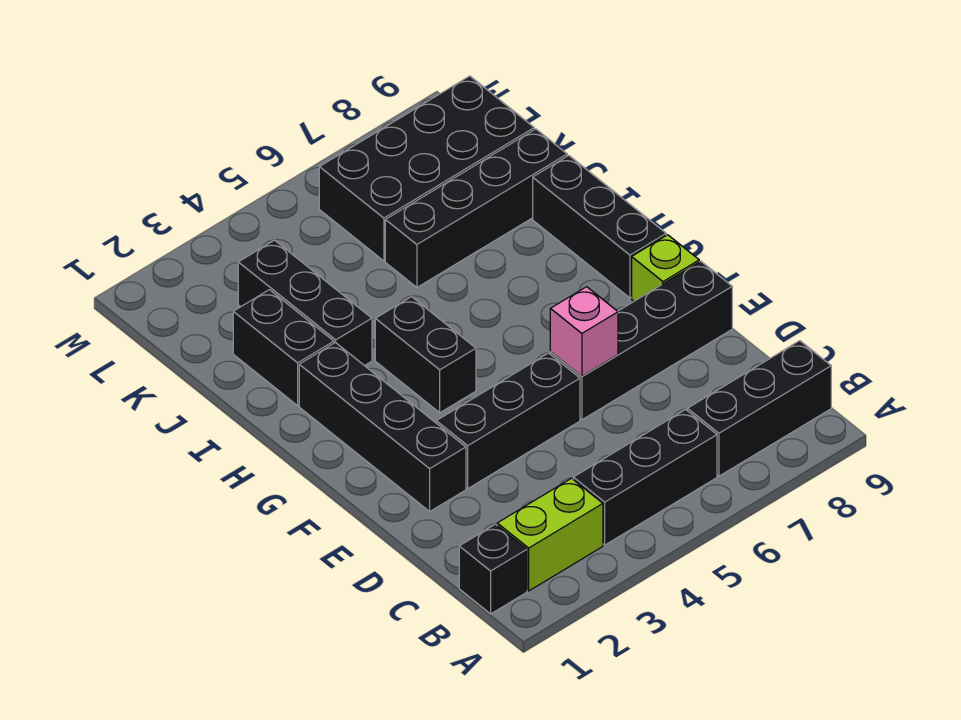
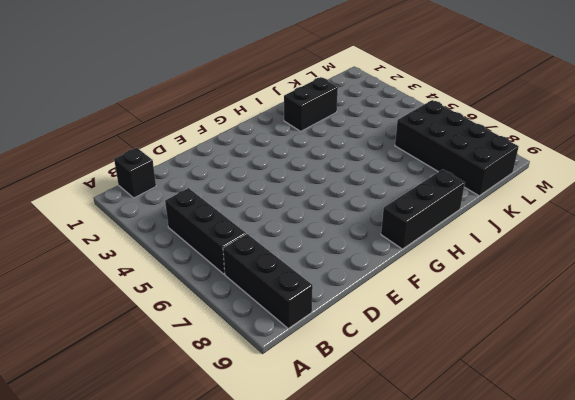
none -> lime brick B2:B3 level 1
none -> black brick E2:H2 level 1
none -> black brick E3:E5 level 1

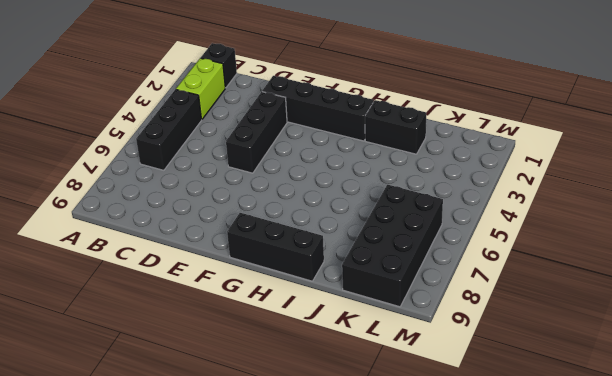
none -> black brick B7:B9 level 1
none -> black brick E6:E9 level 1
none -> lime brick F9 level 1

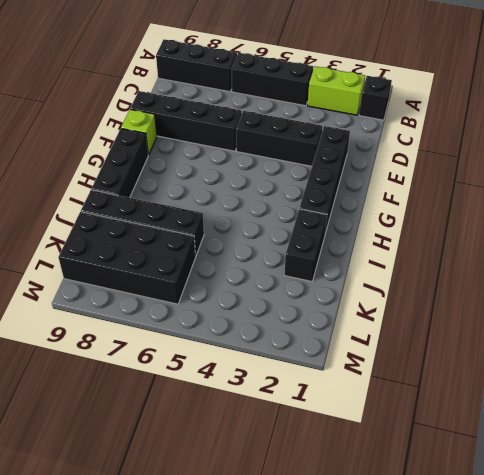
none -> black brick G4:H4 level 1
none -> black brick I3:K3 level 1
none -> pink brick E6 level 2

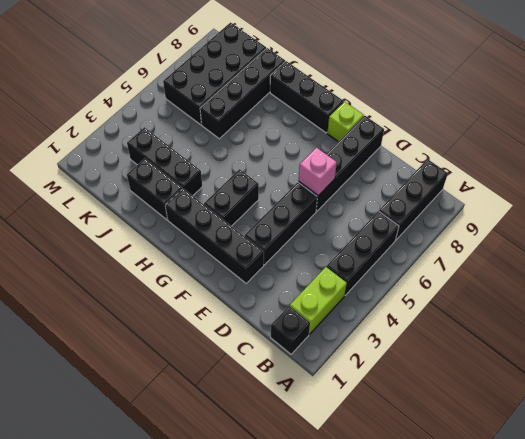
black brick G3:G4 level 1 -> black brick G4:H4 level 1

